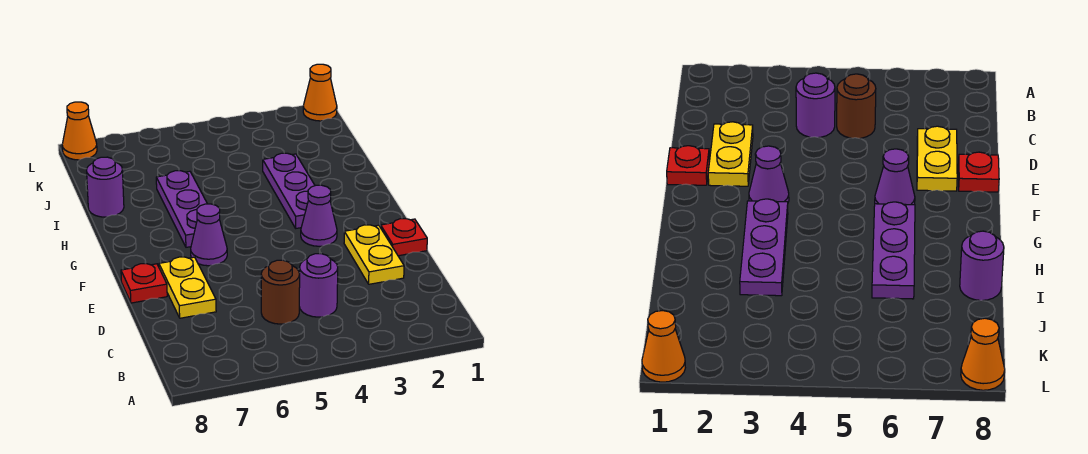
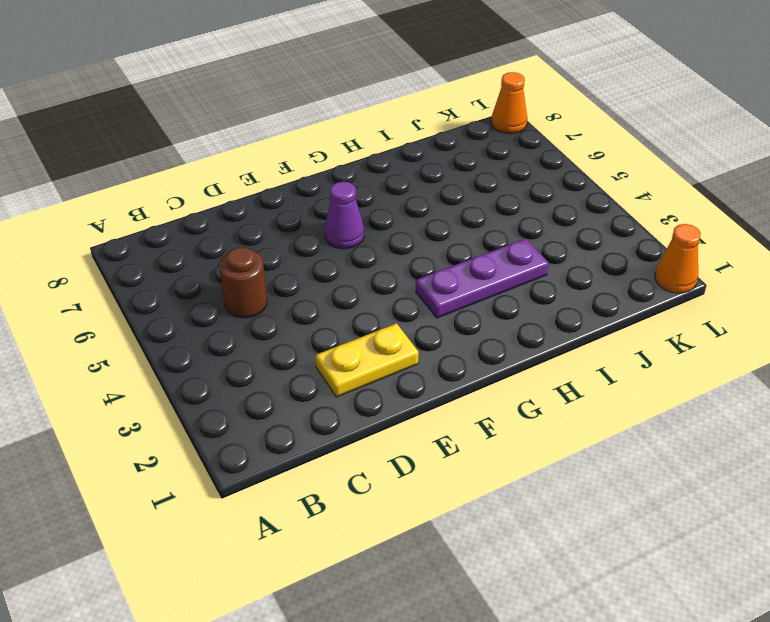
none -> purple round brick C4 level 1
none -> yellow plate D7:E7 level 1
none -> red plate E1 level 1

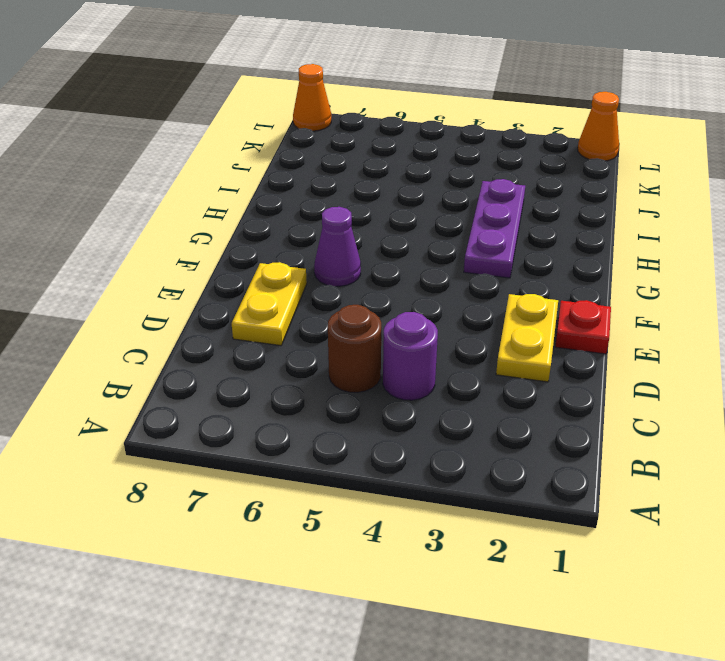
none -> red plate E8 level 1
none -> purple cone F3 level 1
none -> purple plate G6:I6 level 1

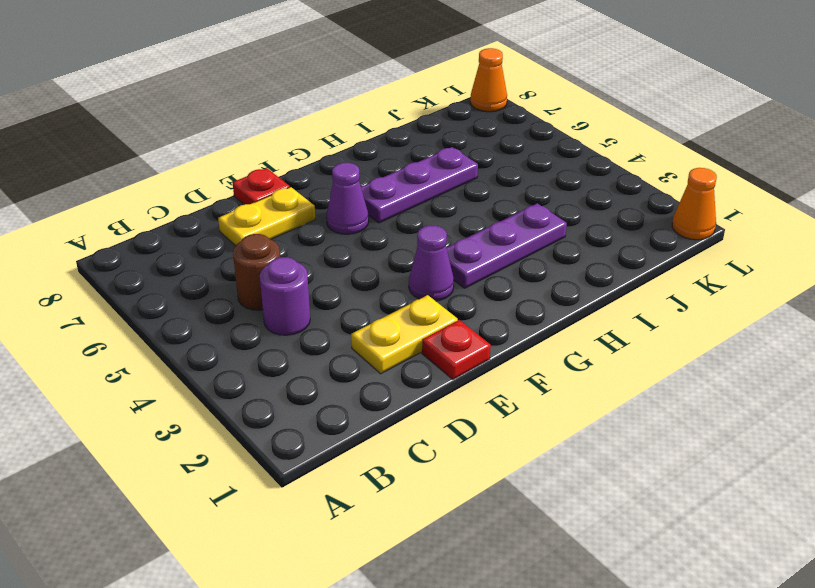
none -> purple round brick I8 level 1

